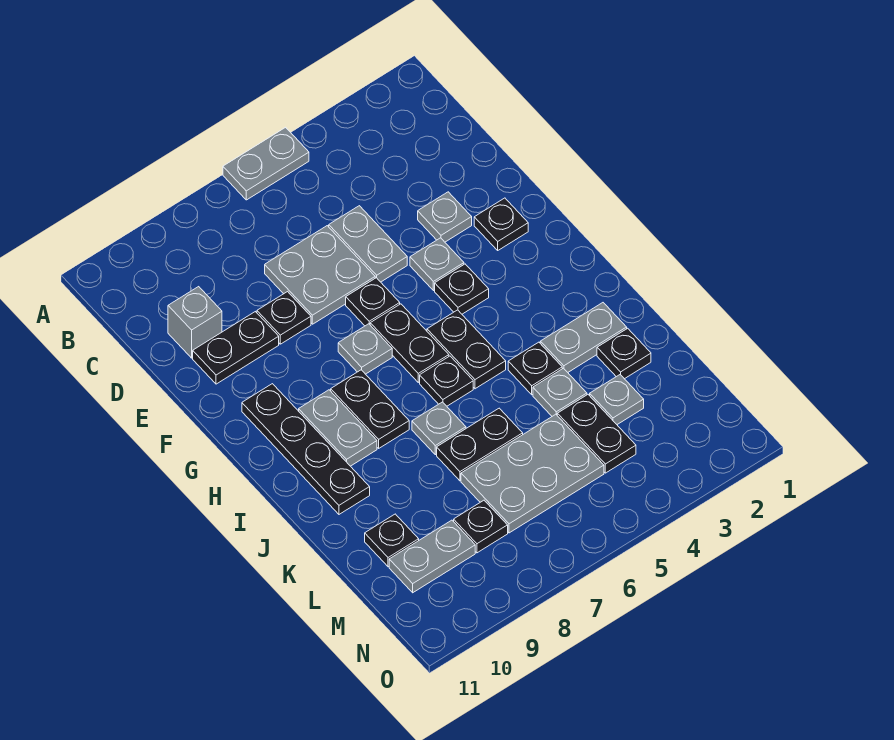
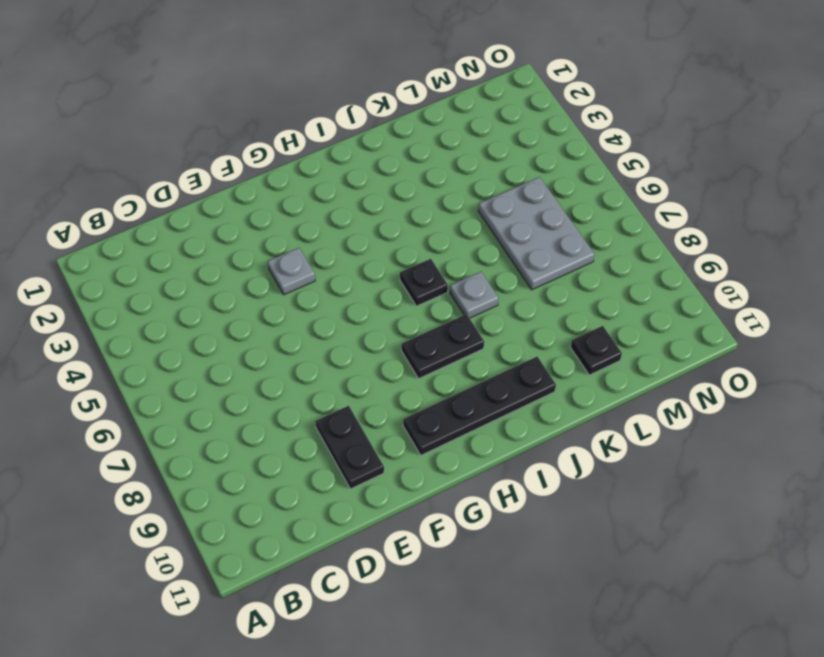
none -> grey plate A5:A6 level 1
none -> grey plate D5:E5 level 1
none -> grey plate D6:E7 level 1
none -> grey brick D10 level 1

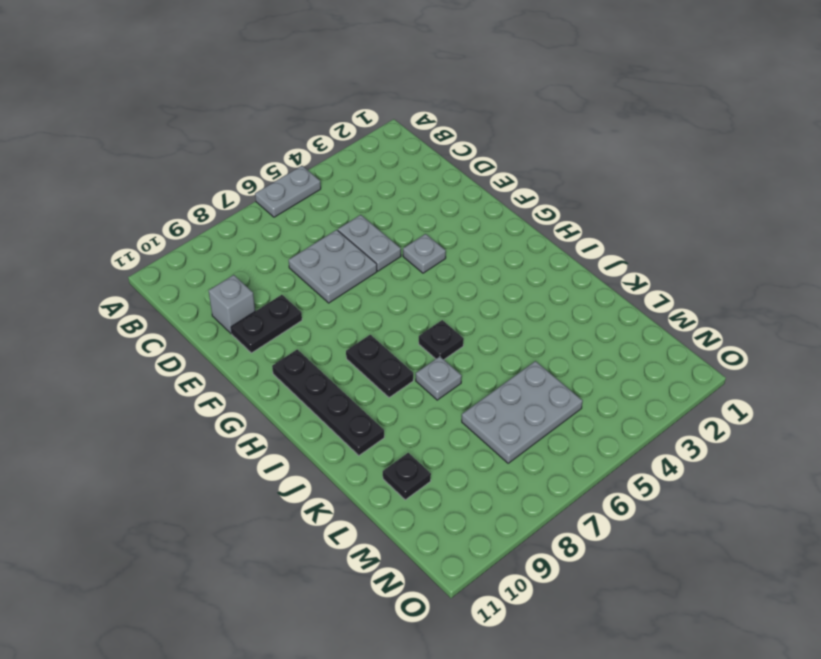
none -> grey plate E3 level 1
none -> black plate E8 level 1
none -> black plate F2 level 1
none -> black plate F6 level 1

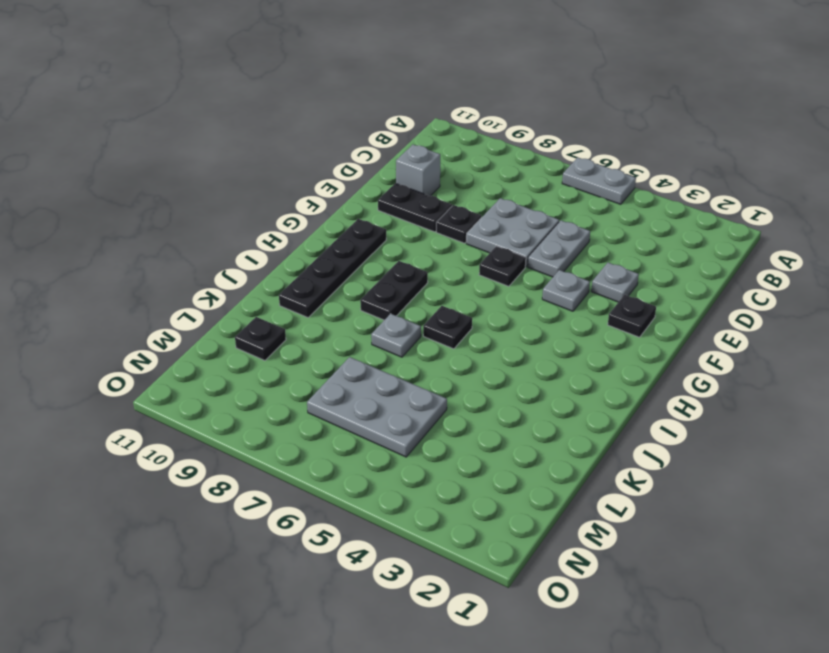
none -> black plate G4 level 1
none -> black plate G6:H6 level 1
none -> grey plate G7 level 1
none -> black plate H5:I5 level 1

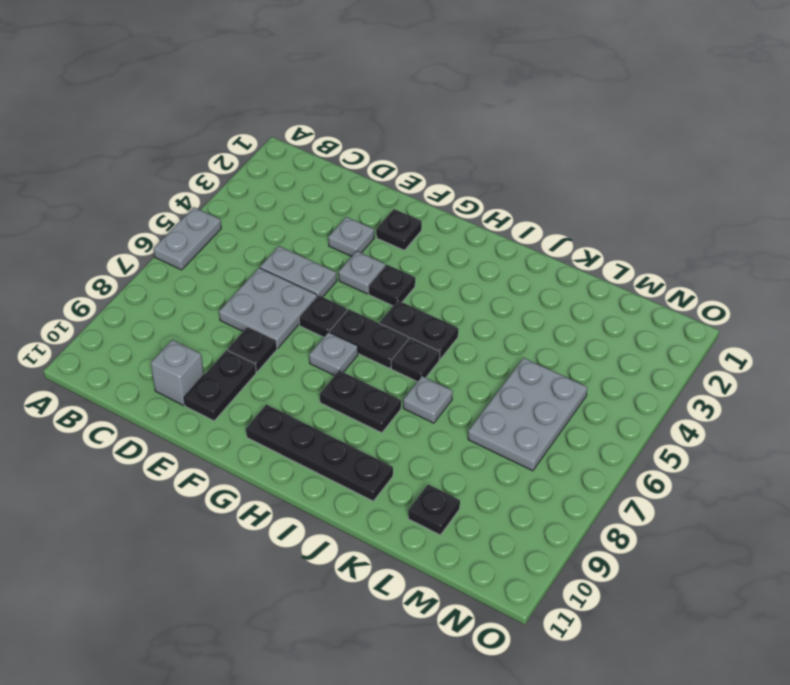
none -> grey plate H9:I9 level 1
none -> grey plate J2:J3 level 1
none -> black plate J4 level 1
none -> black plate K2 level 1

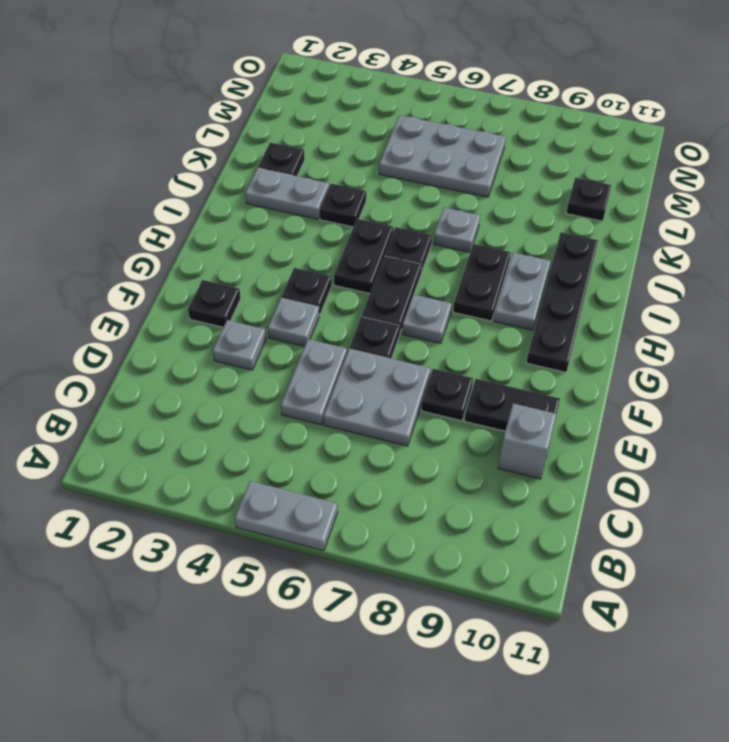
none -> grey plate K4 level 1
none -> black plate K6:K7 level 1
none -> grey plate L3 level 1
none -> black plate L4:M4 level 1

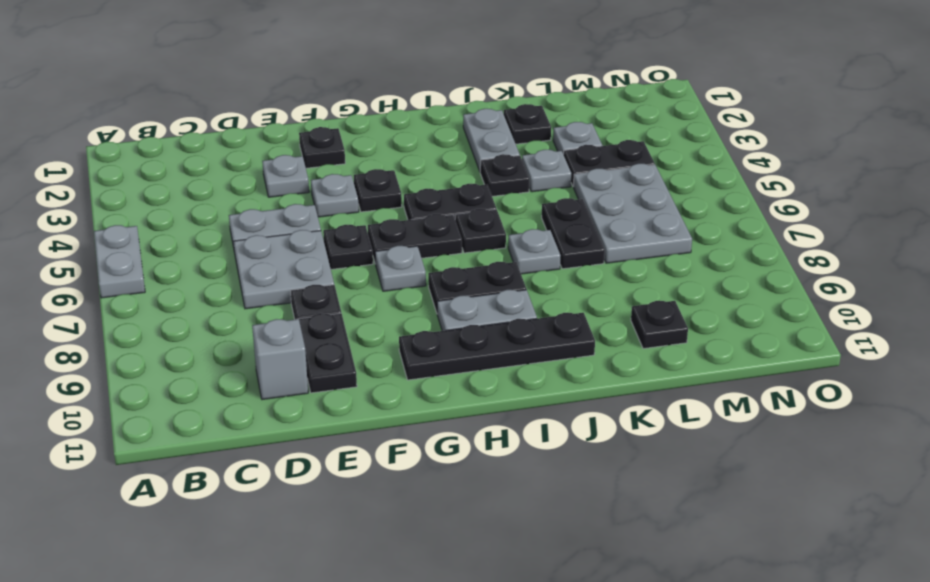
none -> black plate M8 level 1
none -> grey plate M9:M10 level 1

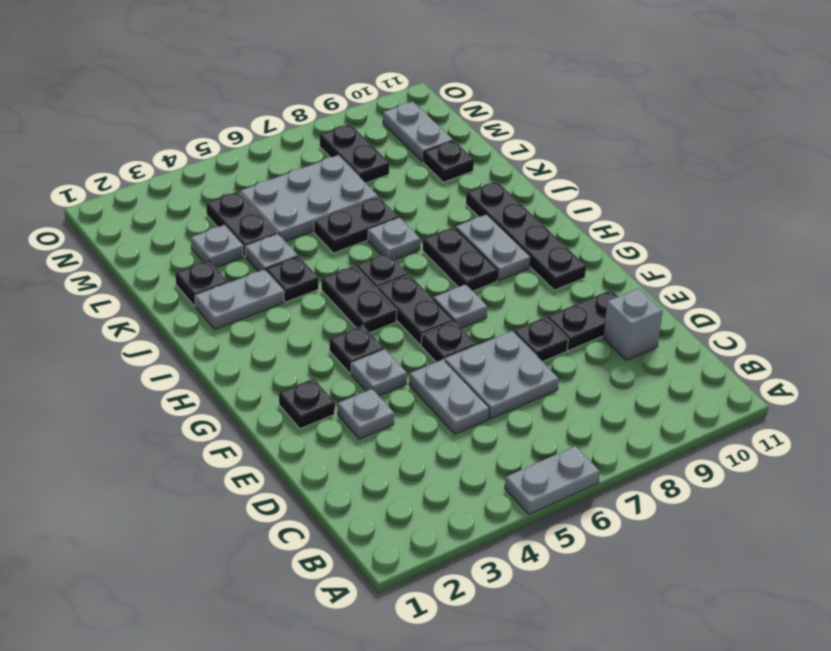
black plate M8:N8 level 1 -> black plate M8 level 1
grey plate M10:N10 level 1 -> grey plate M9:M10 level 1

